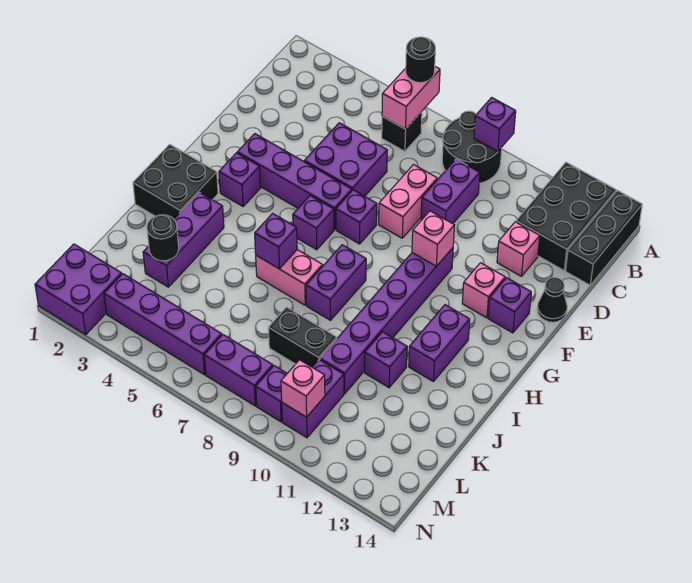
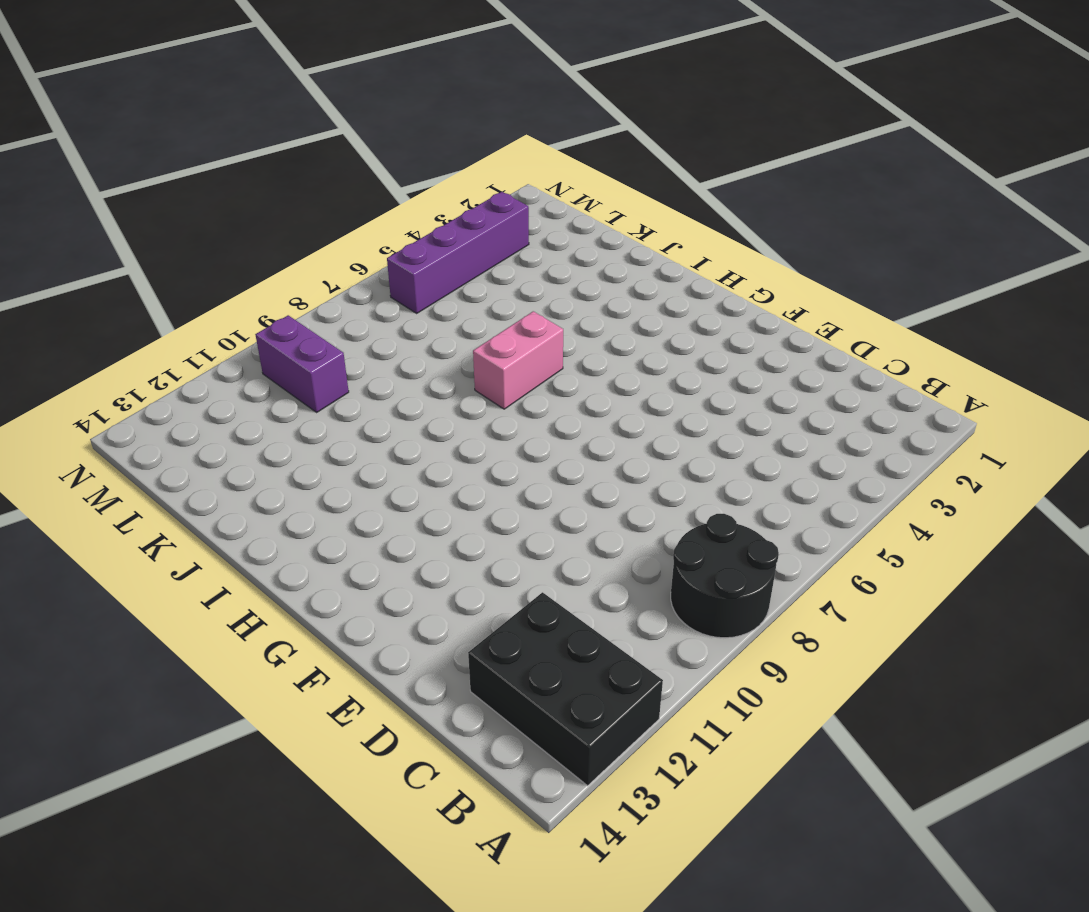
none -> black brick A14:C14 level 1
none -> black brick B6 level 1
none -> purple brick C9:D9 level 1
none -> purple brick D5:E6 level 1

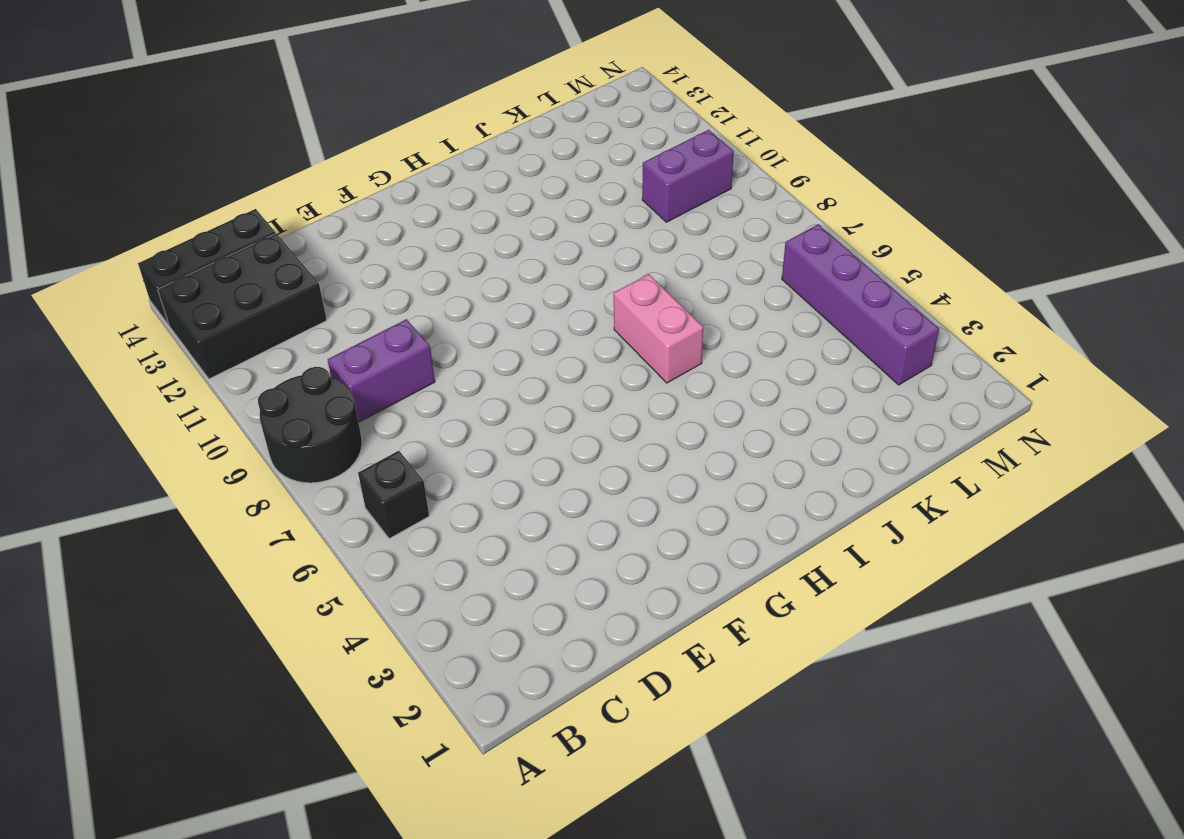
none -> purple brick D5:E6 level 1
none -> pink brick D8:E8 level 1
none -> pink brick D12 level 1
none -> black cone E14 level 1

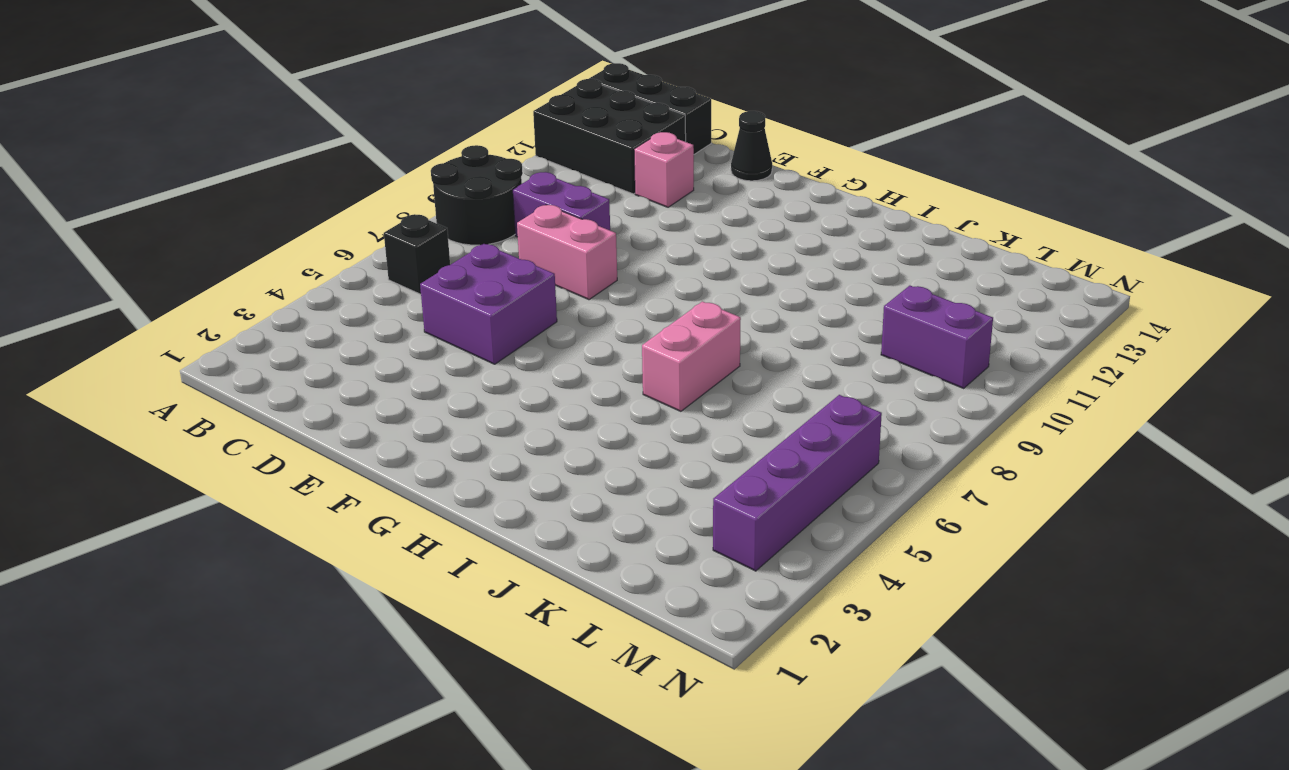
none -> purple brick F3:F6 level 1
none -> purple brick F7 level 1
none -> purple brick F10:K10 level 1
none -> pink brick F12 level 1

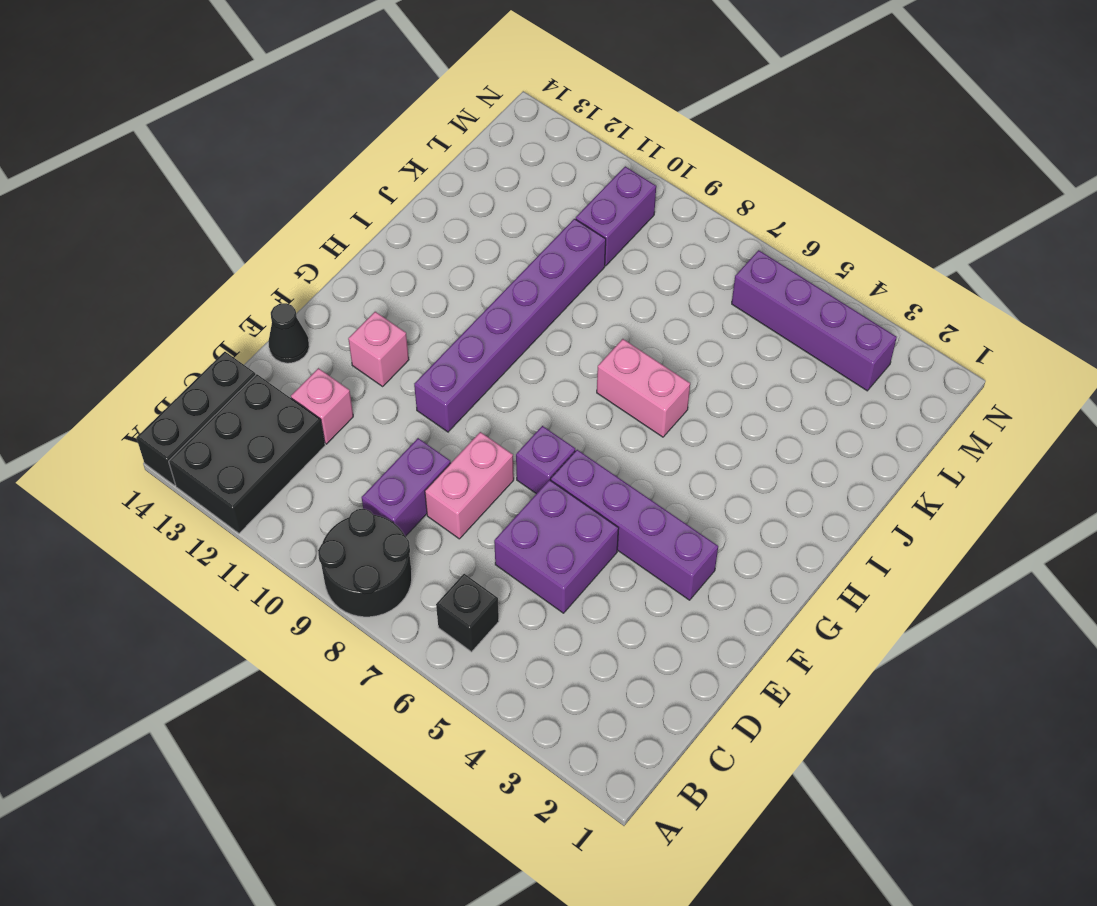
none -> purple brick F13 level 1
none -> purple brick G3 level 1
none -> purple brick G6 level 1
none -> black brick H1:I2 level 1

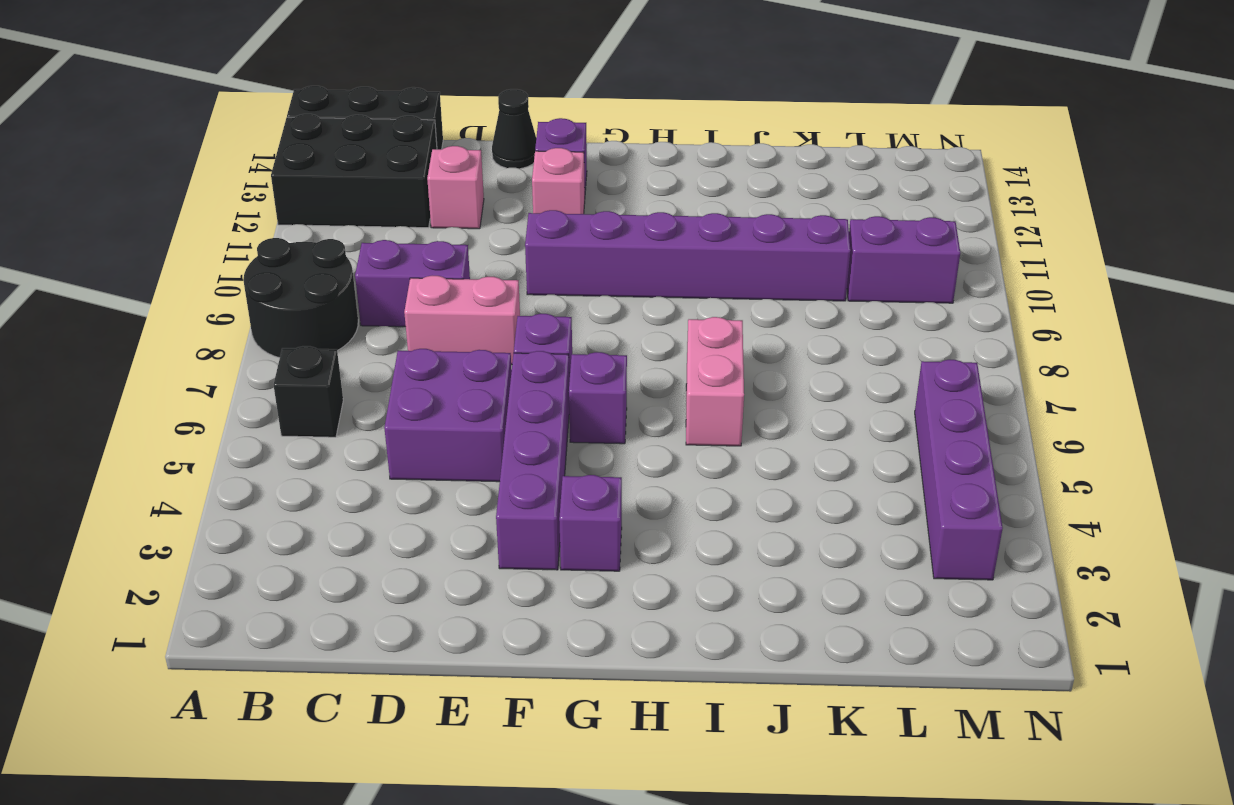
none -> black brick H1:I2 level 1
none -> purple brick H8:I8 level 1
none -> purple brick H12:I12 level 1
none -> purple brick I3:K3 level 1

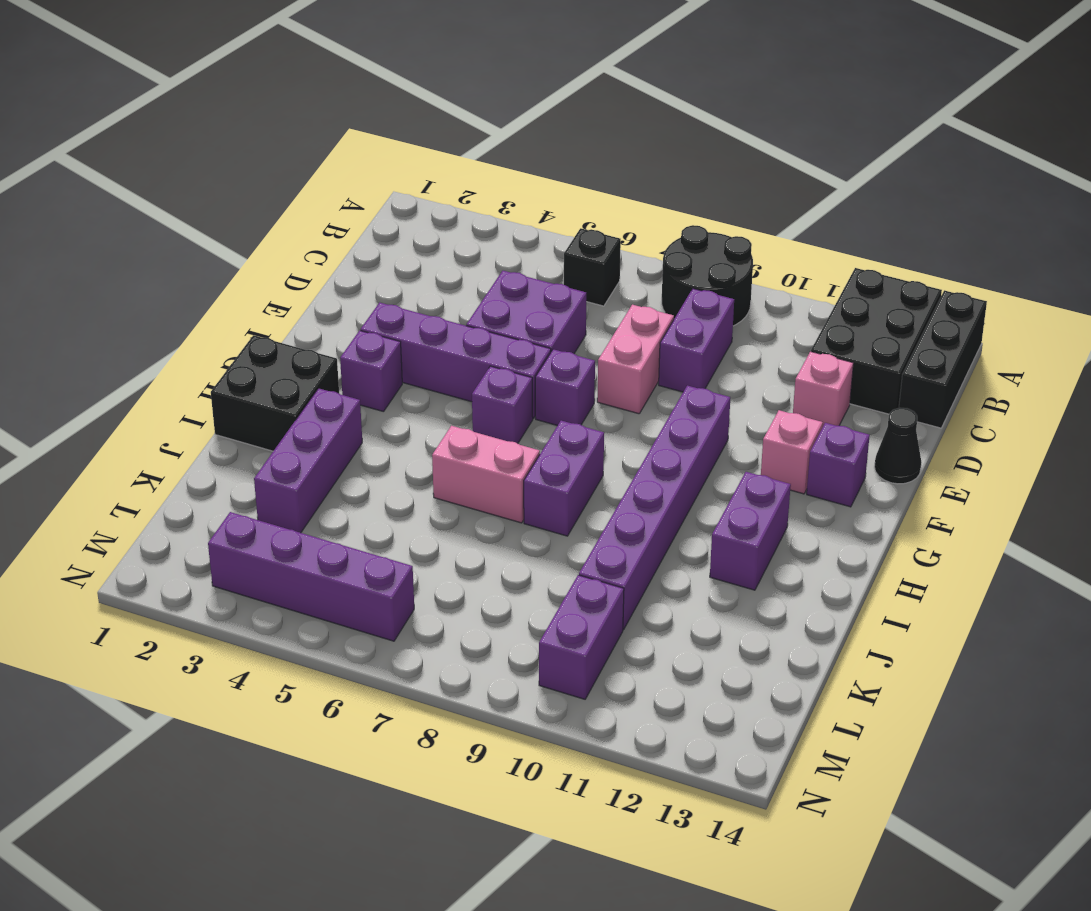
none -> purple brick J11 level 1
none -> black brick K8:K9 level 1
none -> purple brick M1:N2 level 1
none -> purple brick M7:M8 level 1

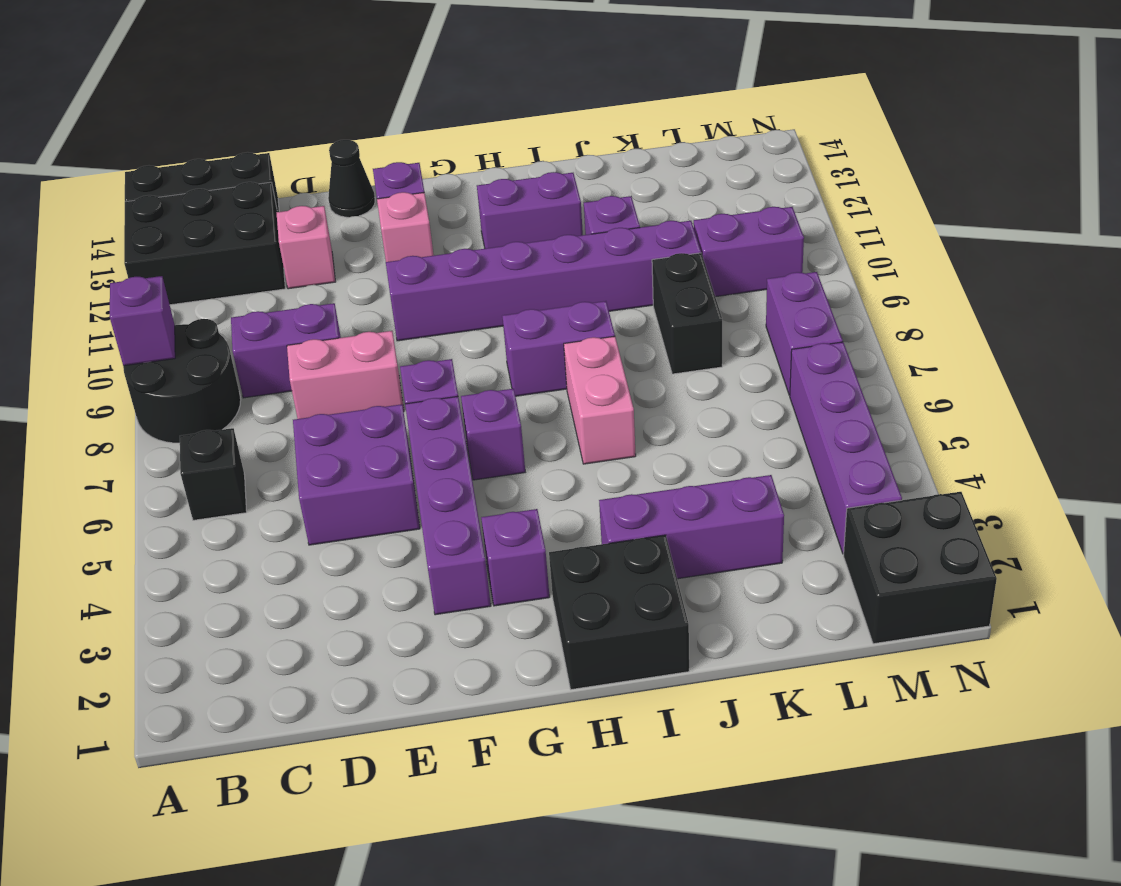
black brick M1:N2 level 1 -> purple brick M1:N2 level 1
none -> purple brick M9 level 1
none -> pink brick A6:B6 level 2
none -> pink brick F10 level 2
none -> purple brick I6 level 2

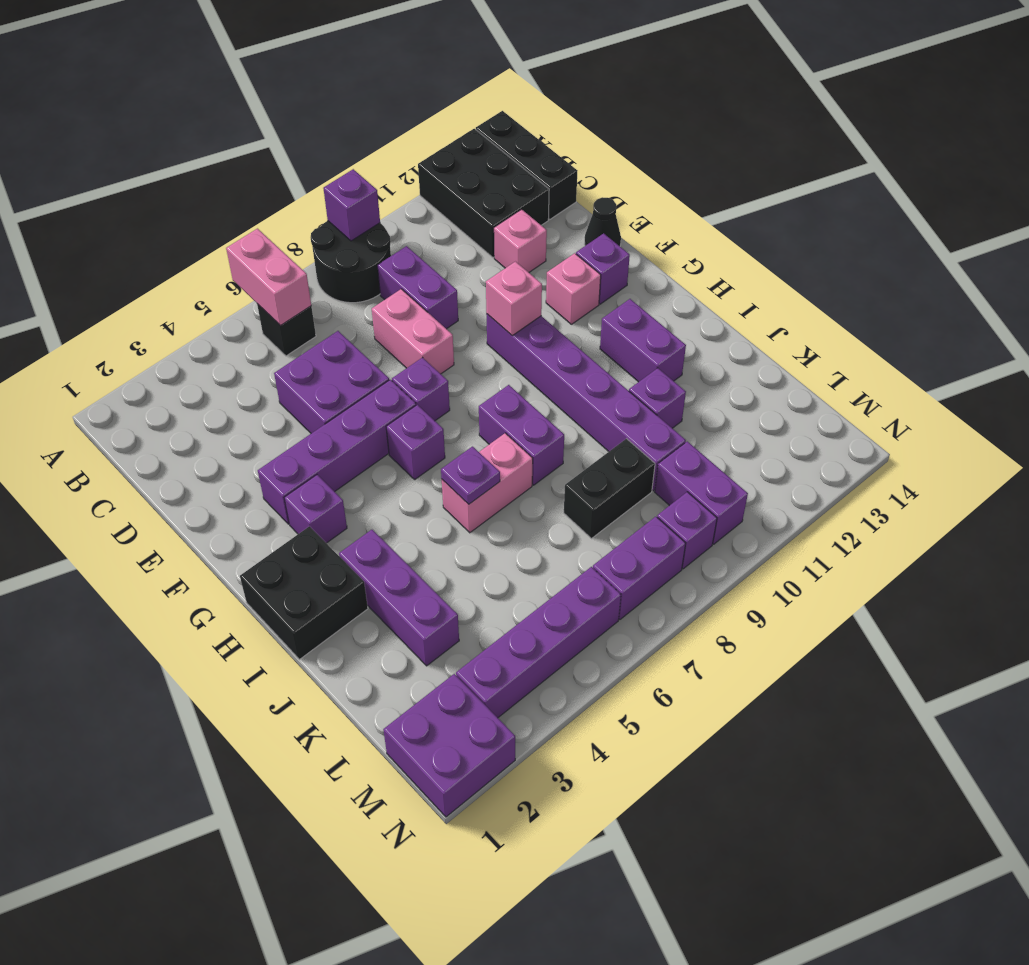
purple plate I6 level 2 -> purple brick I6 level 2
none -> black round brick K3 level 2
none -> pink brick M10 level 2
none -> black round brick A6 level 3

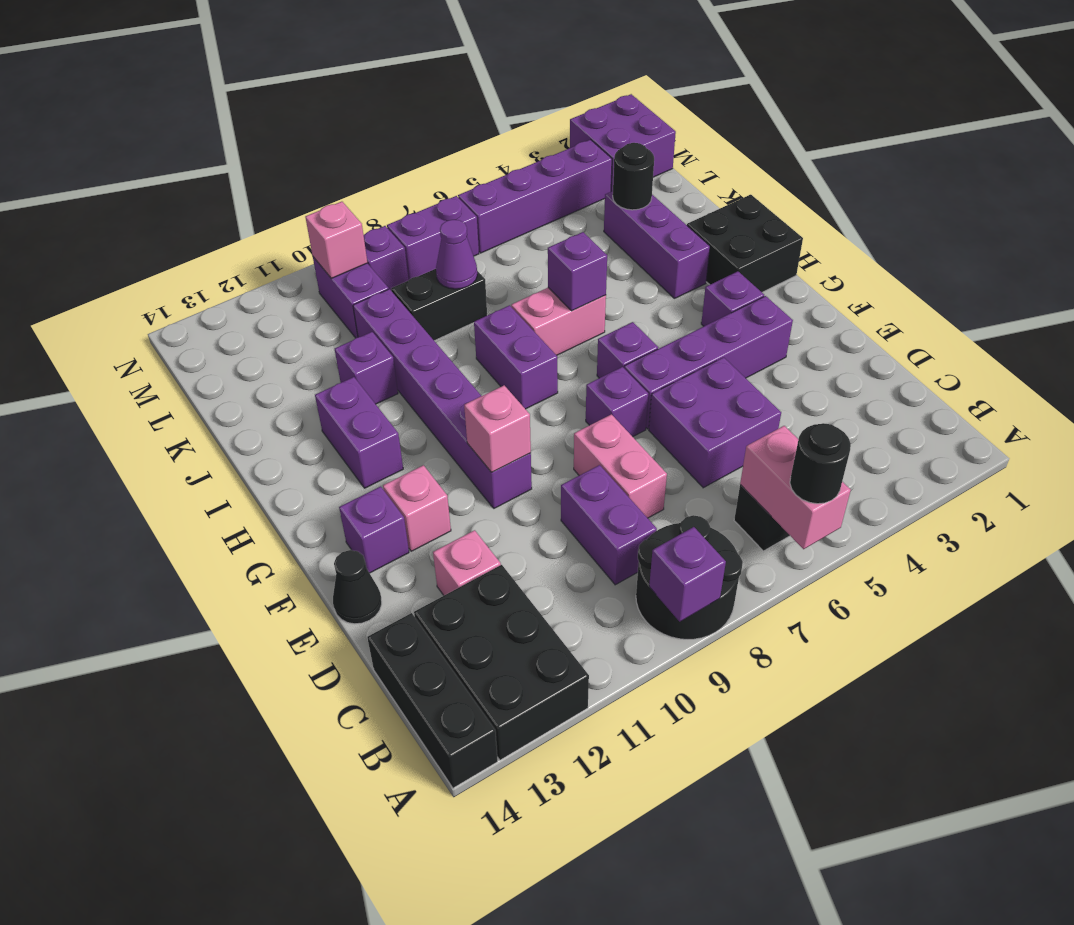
purple cone K8 level 2 -> none

